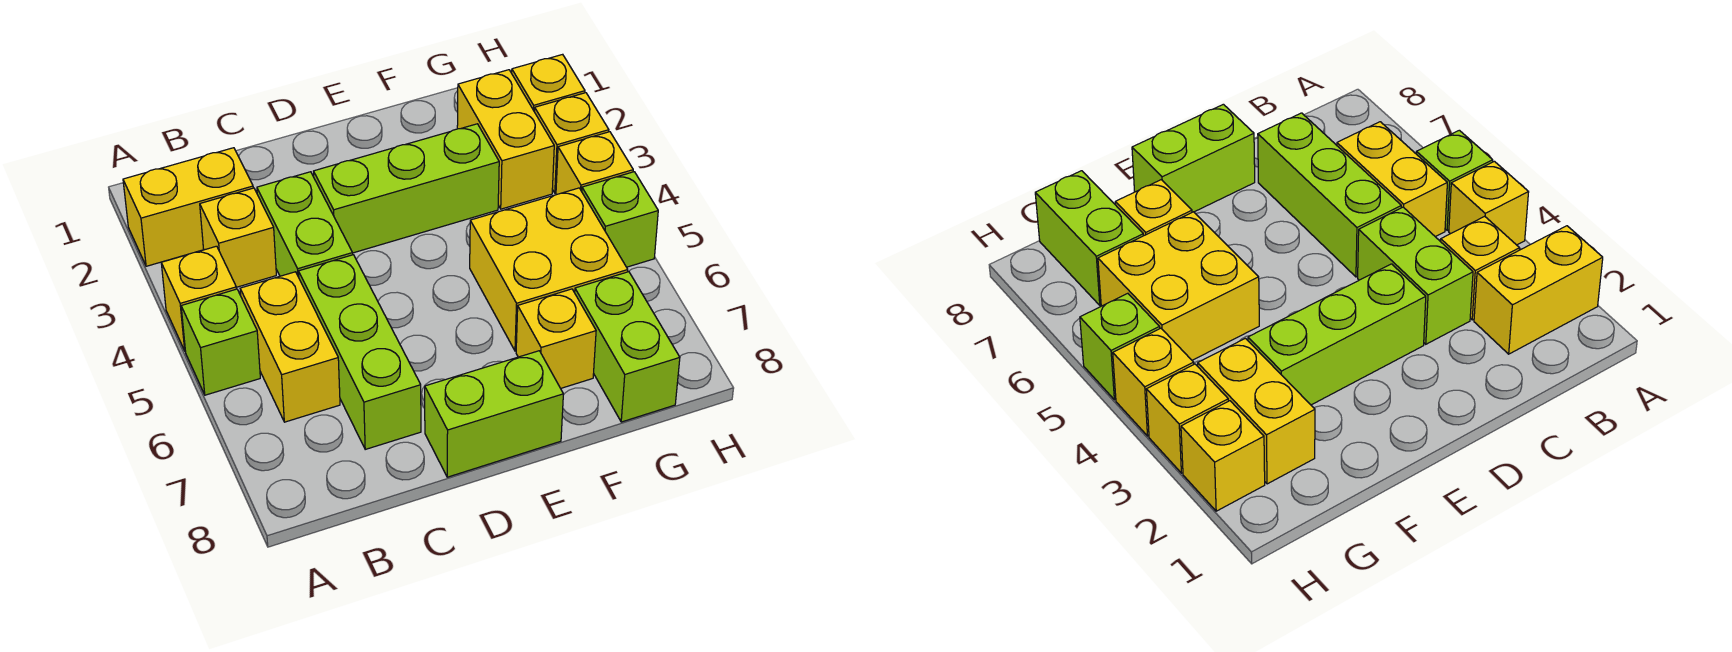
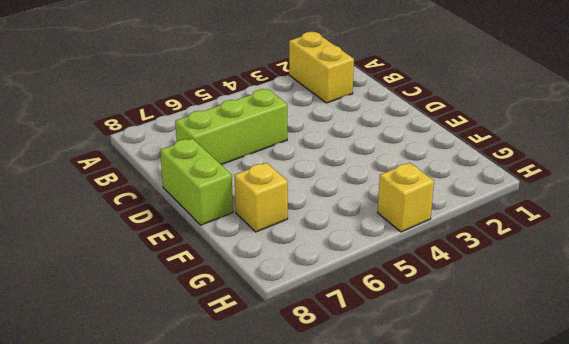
none -> yellow brick A4 level 1
none -> lime brick A5 level 1
none -> yellow brick B3 level 1

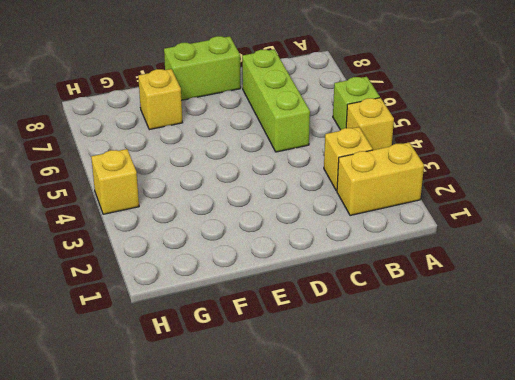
none -> yellow brick B5:B6 level 1
none -> lime brick C3:C4 level 1
none -> lime brick D3:F3 level 1

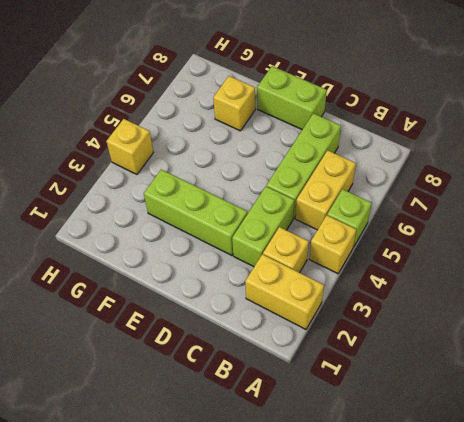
none -> yellow brick F5:G6 level 1
none -> yellow brick G2:G3 level 1
none -> lime brick G7:G8 level 1

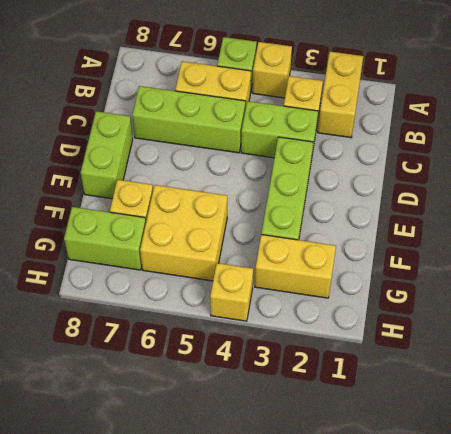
none -> yellow brick H2 level 1
none -> yellow brick H3 level 1
none -> lime brick H5 level 1

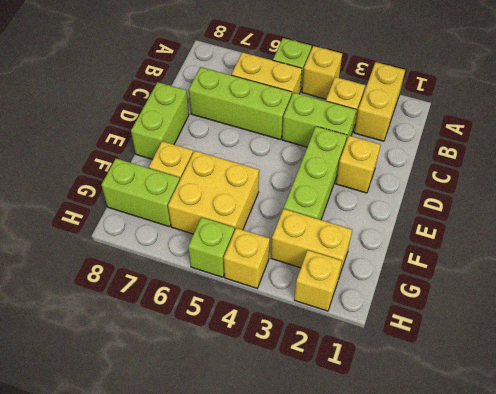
yellow brick D2 level 1 -> yellow brick H3 level 1

